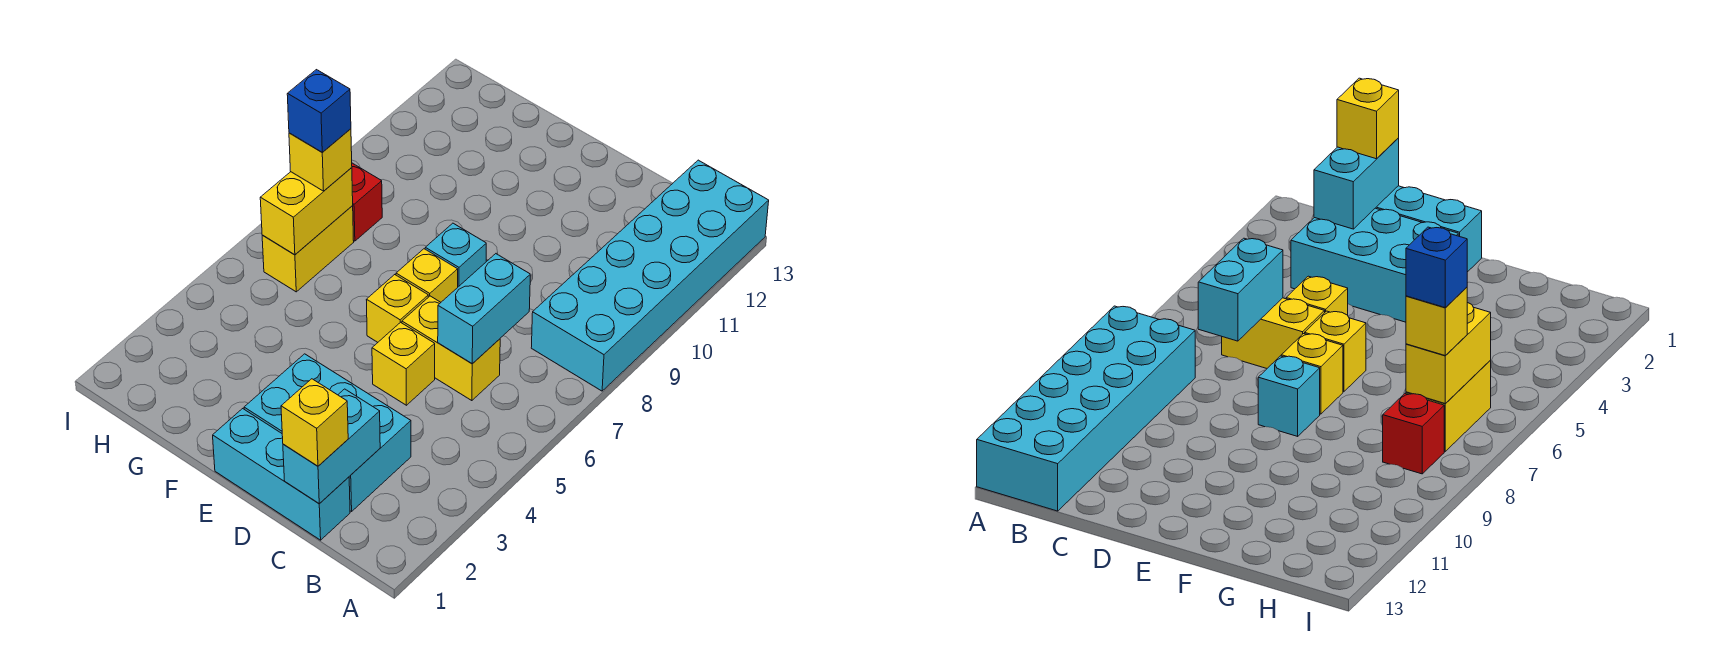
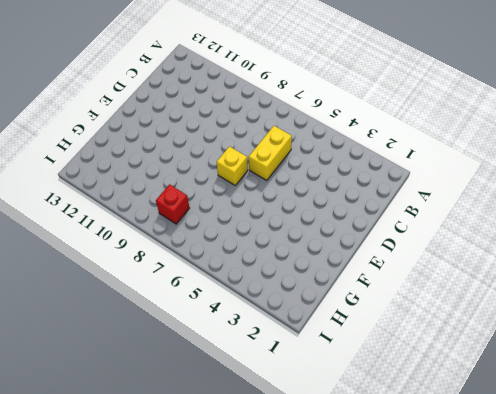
none -> cyan brick A8:B13 level 1
none -> cyan brick C1:E1 level 1
none -> cyan brick C2:E3 level 1

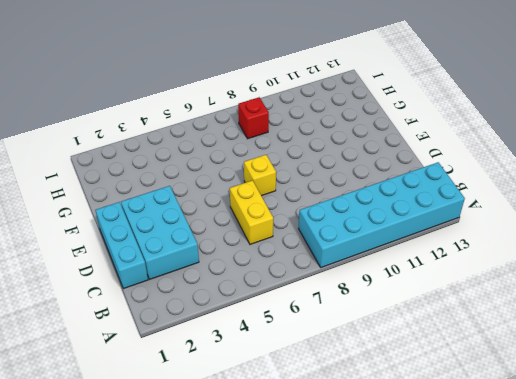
none -> yellow brick D5 level 1
none -> yellow brick E6 level 1
none -> cyan brick E8 level 1

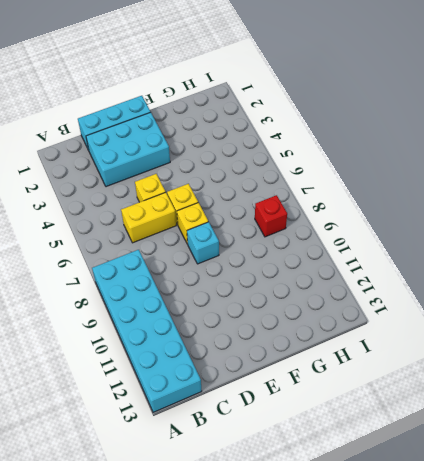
none -> yellow brick H6:H7 level 1
none -> cyan brick C1:C2 level 2
none -> cyan brick C6:C7 level 2

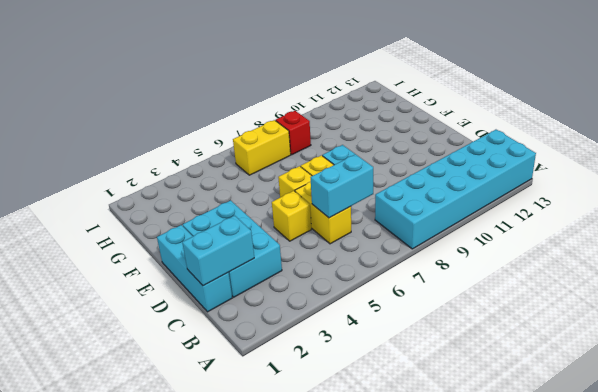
none -> yellow brick H6:H7 level 2
none -> yellow brick C1 level 3
none -> yellow brick H7 level 3

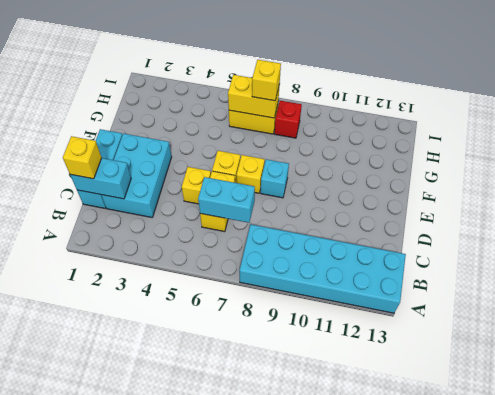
none -> blue brick H7 level 4

